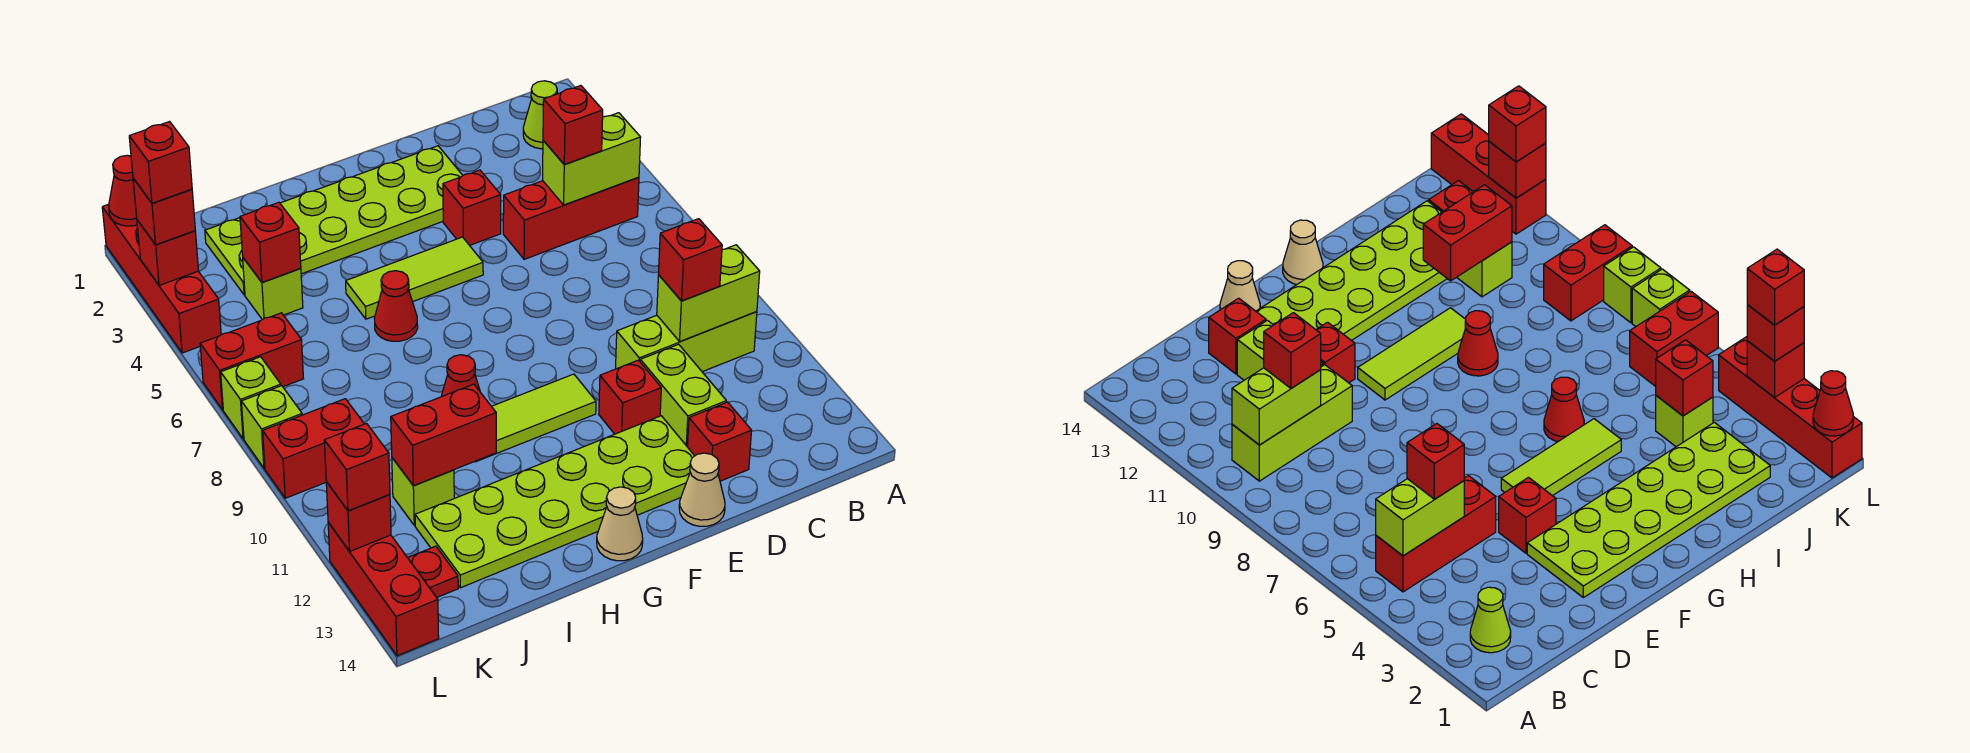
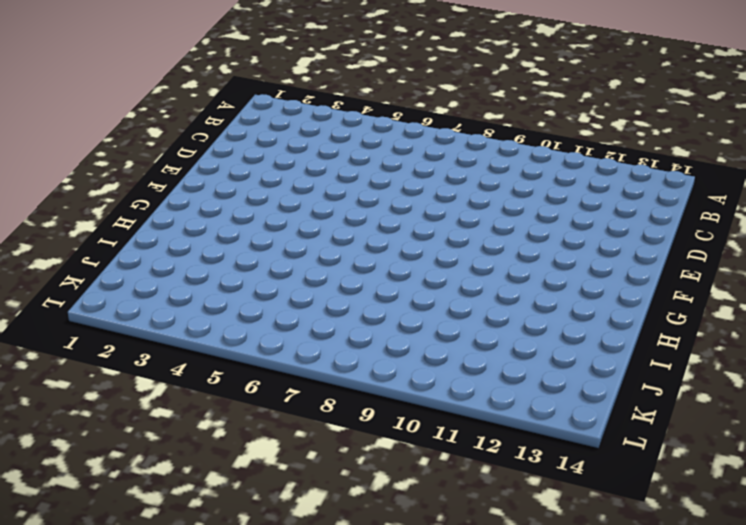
none -> lime cone B2 level 1
none -> red brick B5:D5 level 1
none -> lime brick B10:D10 level 1
none -> lime brick D11:D12 level 1

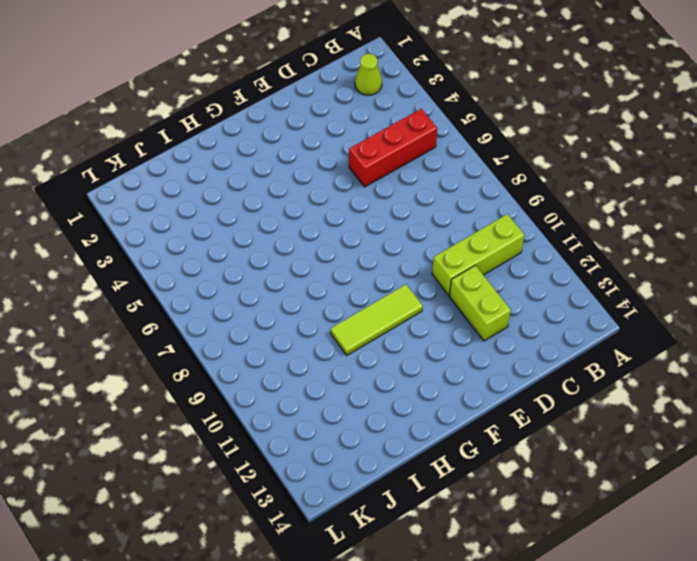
none -> red brick D13 level 1
none -> lime plate E2:J3 level 1
none -> red brick E4 level 1
none -> red brick E11 level 1

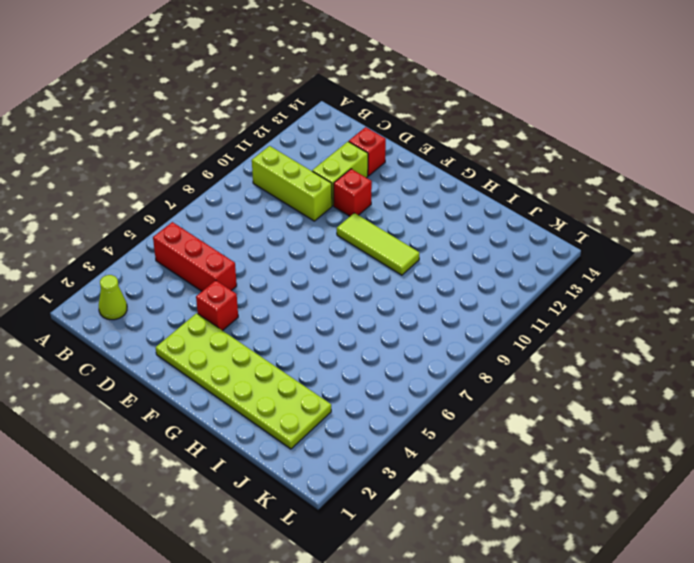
none -> lime plate E12:J13 level 1
none -> tan cone E14 level 1
none -> lime tile F5:H5 level 1
none -> tan cone G14 level 1

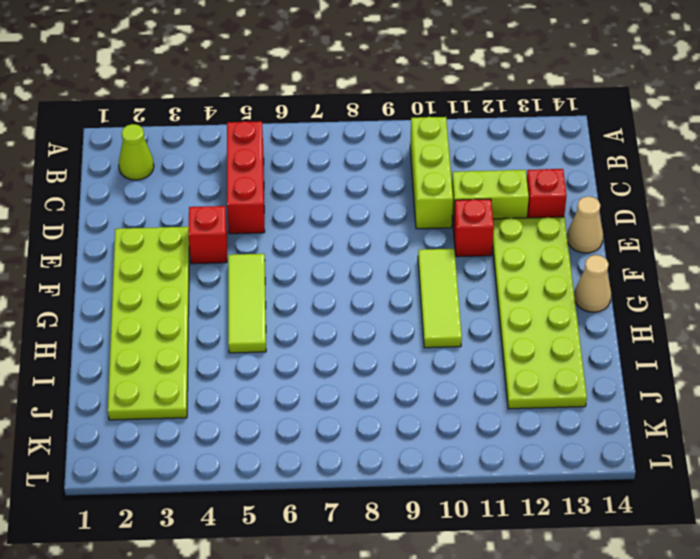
none -> red cone H6 level 1
none -> red cone H9 level 1
none -> lime brick J4 level 1
none -> lime brick J11 level 1

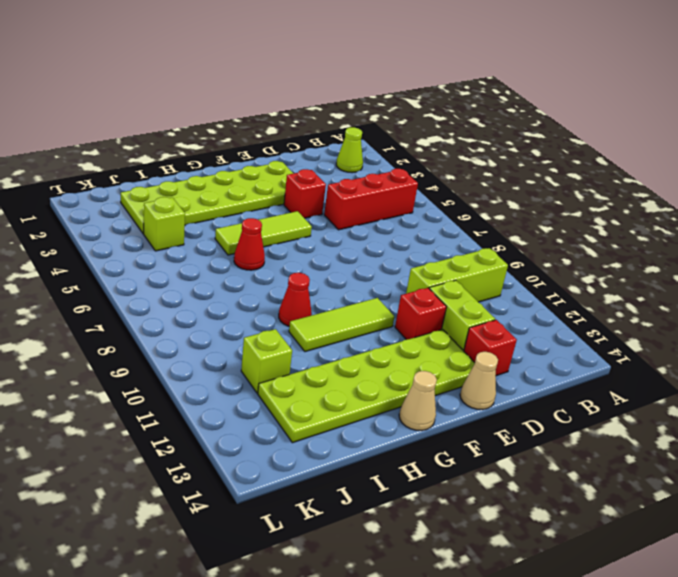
none -> red brick K6:L6 level 1
none -> red brick K9:L9 level 1
none -> red plate K13 level 1
none -> red brick L1:L4 level 1

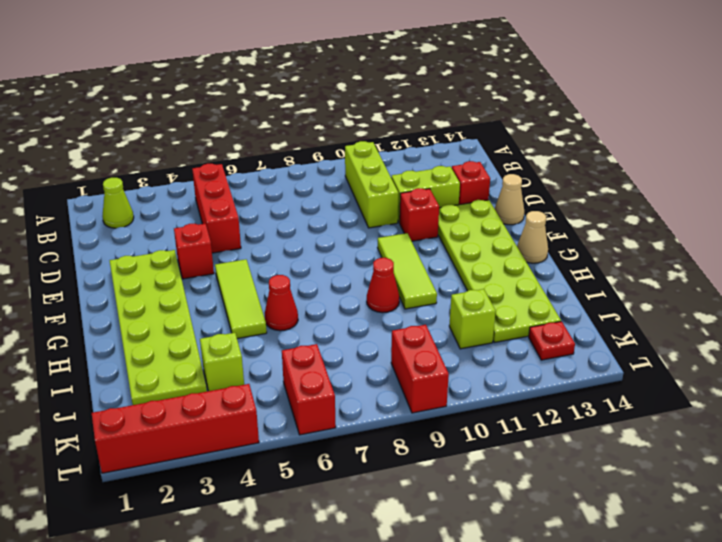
none -> lime brick L7 level 1
none -> lime brick L8 level 1
none -> red brick L12:L14 level 1
none -> lime brick B5:C5 level 2

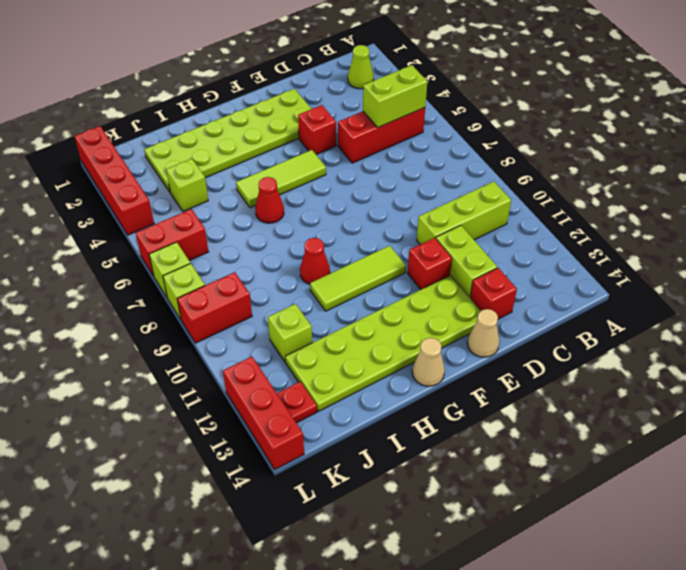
none -> lime brick B10:C10 level 2
none -> red brick I11:J11 level 2
none -> red brick J4 level 2
none -> red cone L1 level 2

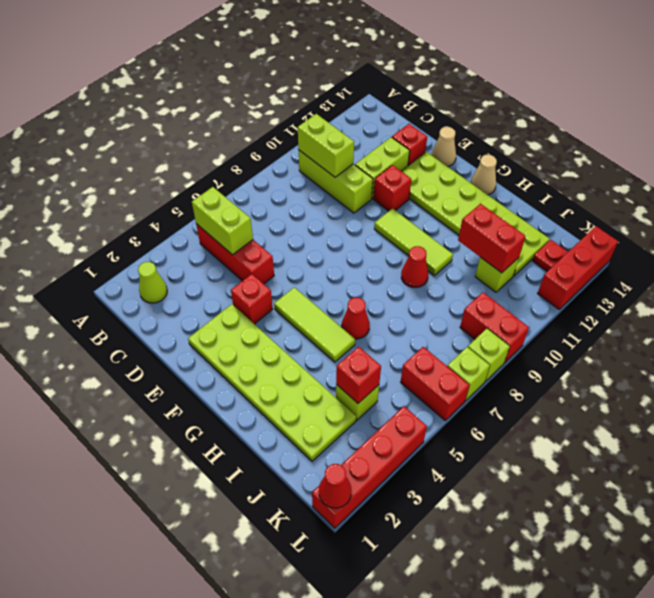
none -> red brick L3 level 2
none -> red brick L12 level 2
none -> red brick C5 level 3
none -> red brick C10 level 3

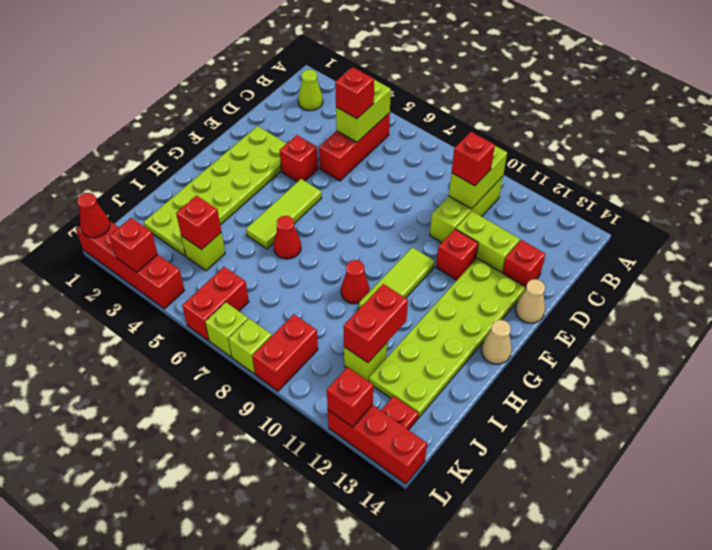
none -> red brick L3 level 3
none -> red brick L12 level 3
none -> red brick L3 level 4

